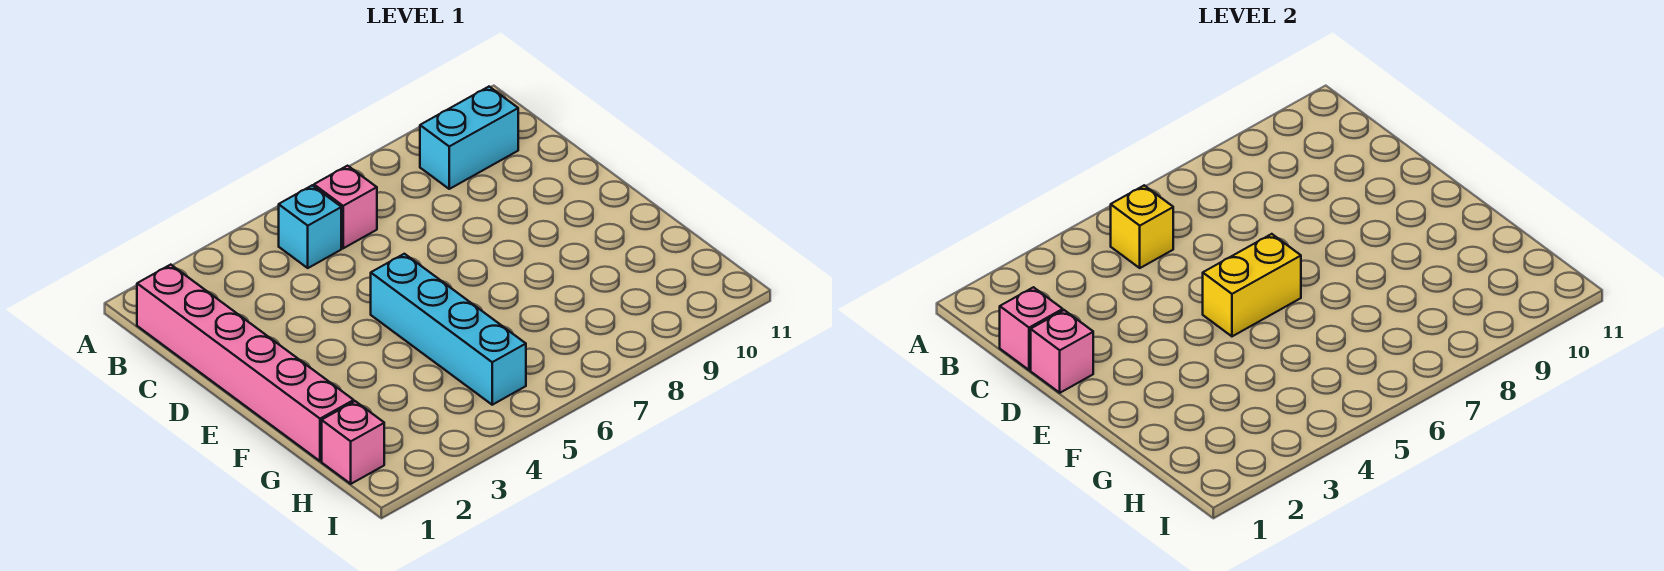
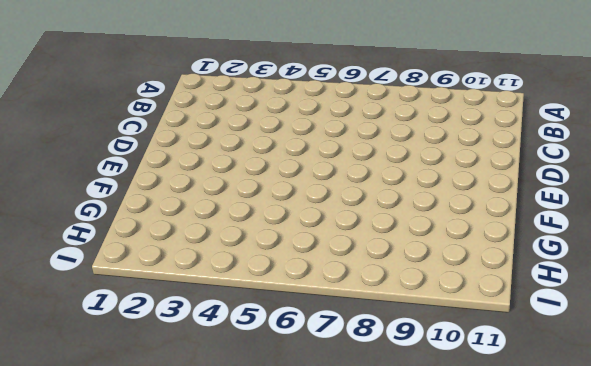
none -> pink brick B1:G1 level 1
none -> cyan brick B5 level 1

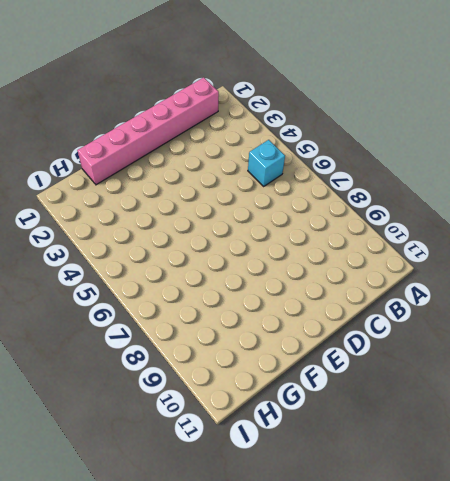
none -> pink brick B6 level 1
none -> cyan brick B9:B10 level 1

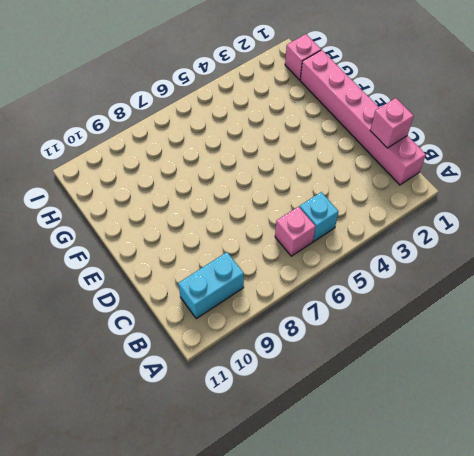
none -> cyan brick E5:H5 level 1
none -> yellow brick B5 level 2

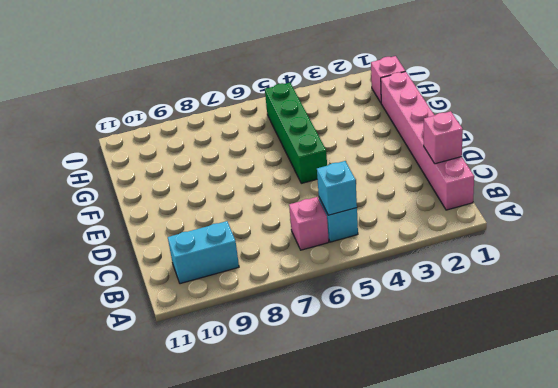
cyan brick B5 level 2 -> yellow brick B5 level 2
green brick E5:H5 level 1 -> cyan brick E5:H5 level 1
none -> pink brick D1 level 2
none -> yellow brick E5:E6 level 2

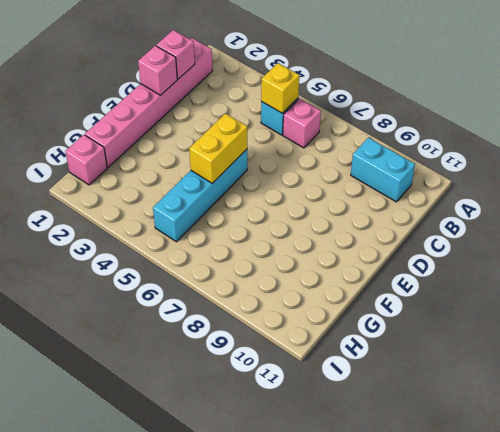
yellow brick E5:F5 level 2 -> yellow brick E5:E6 level 2

